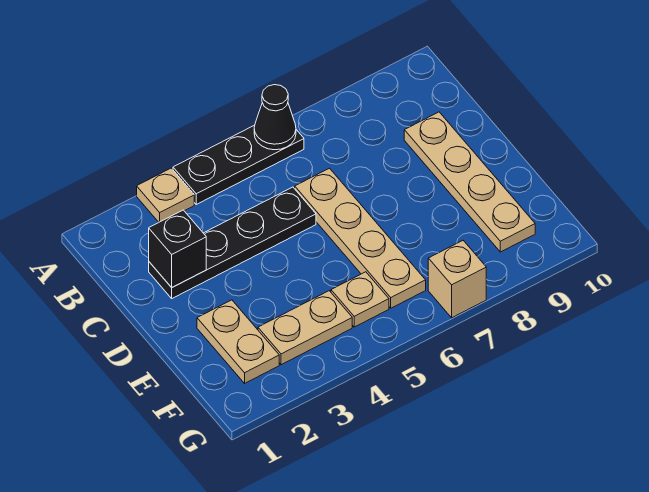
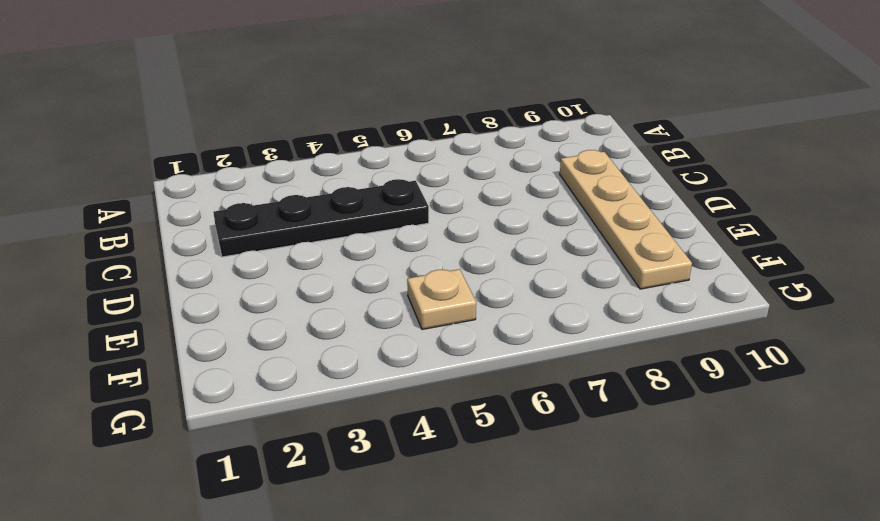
none -> tan plate A3 level 1
none -> black plate A4:A6 level 1

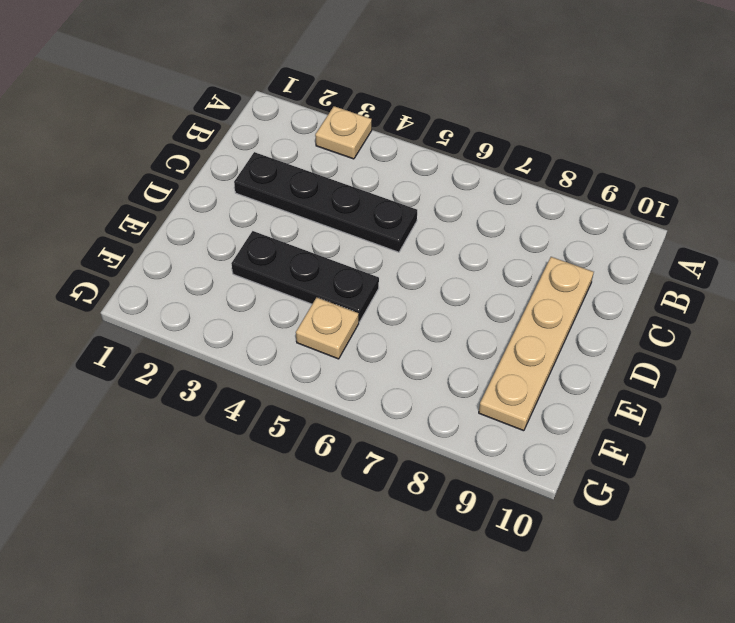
black plate E3:E5 level 1 -> black plate A4:A6 level 1
none -> tan plate C6:F6 level 1
none -> tan plate E2:F2 level 1

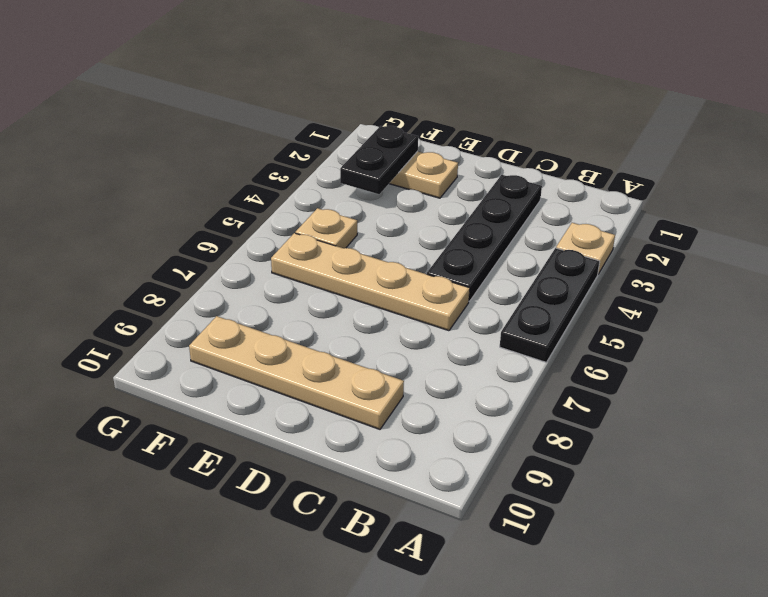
black plate F2:F3 level 2 -> none
none -> tan plate F3:F4 level 1
none -> tan brick G7 level 1

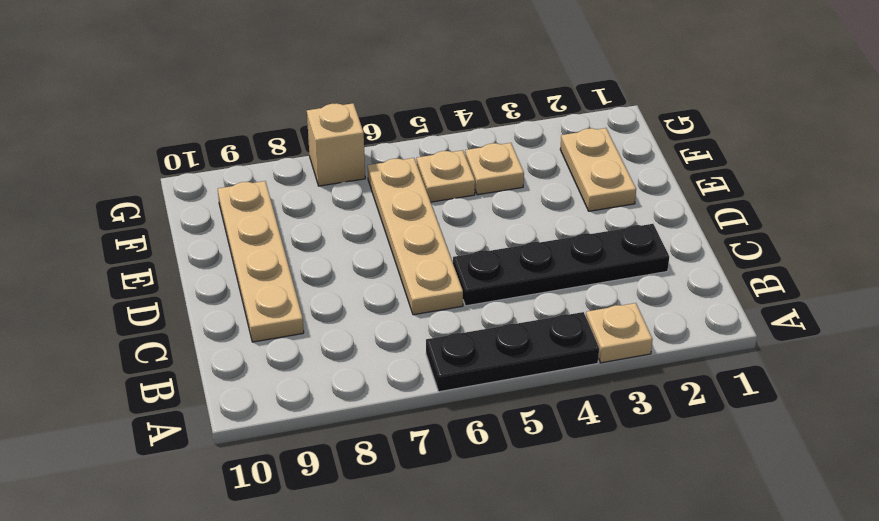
tan plate F4 level 1 -> tan plate F3:F4 level 1
none -> black cone A6 level 2
none -> black brick C2 level 2

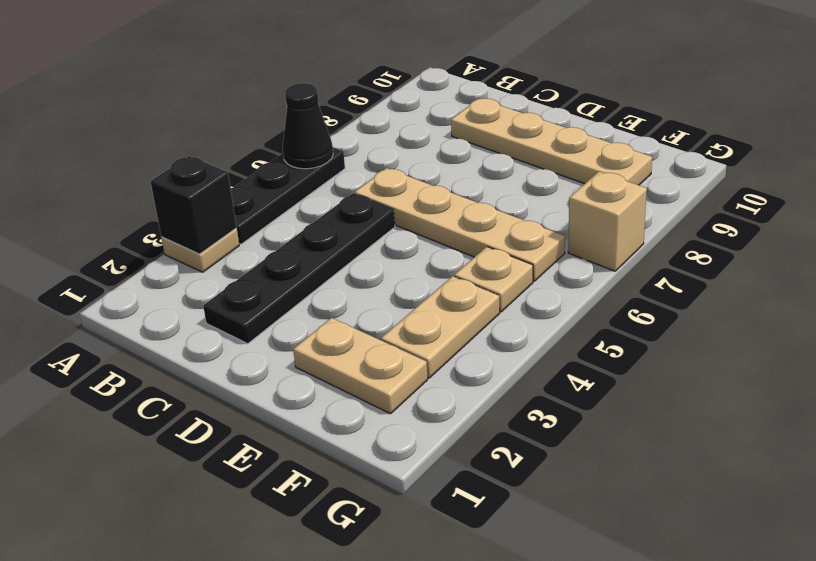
black brick A3 level 2 -> black brick C2 level 2

